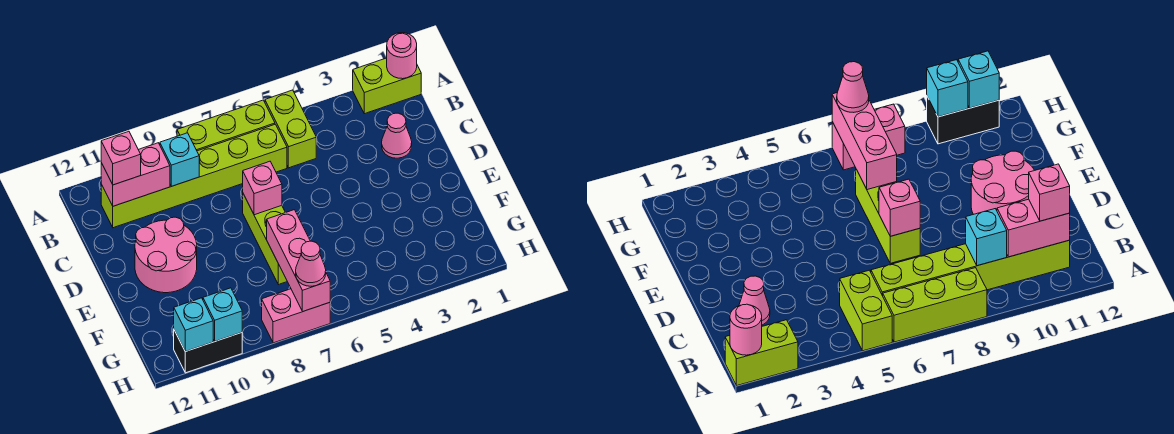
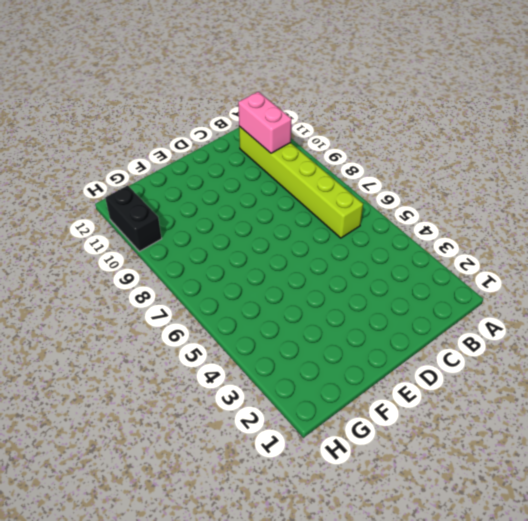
none -> lime brick A1:A2 level 1
none -> lime brick A5:B5 level 1
none -> lime brick A6:A8 level 1

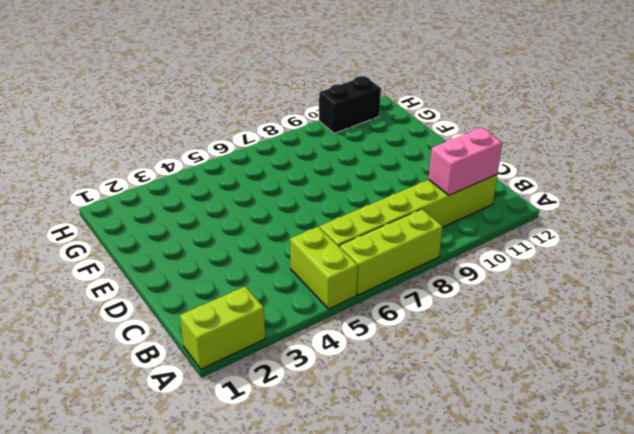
none -> pink cone C2 level 1
none -> lime brick D7:F7 level 1
none -> pink round brick D10:E11 level 1

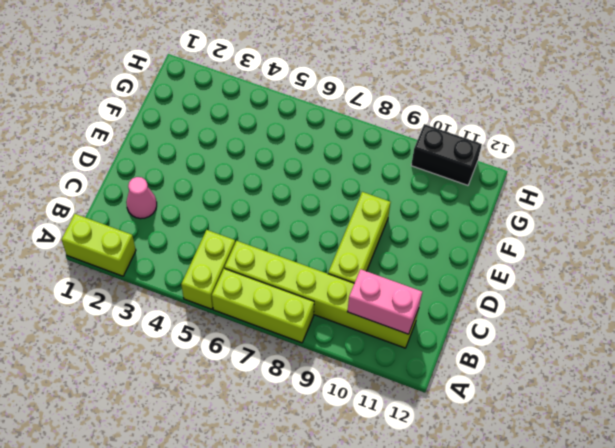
lime brick C9:E9 level 1 -> lime brick D7:F7 level 1
none -> pink round brick D10:E11 level 1
none -> pink brick H7:H8 level 1
none -> pink round brick A1 level 2

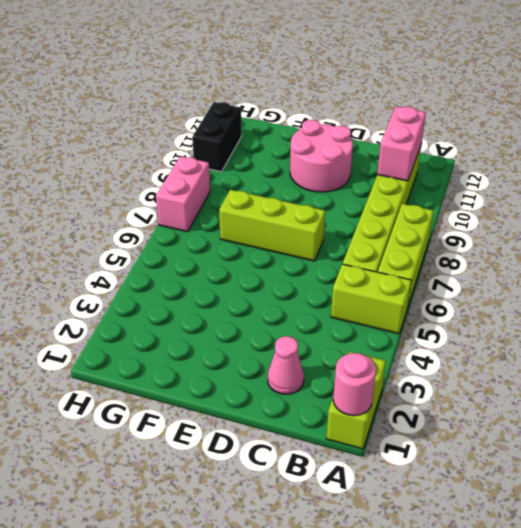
none -> cyan brick B9 level 2
none -> pink brick D7 level 2
none -> pink brick F7:H7 level 2

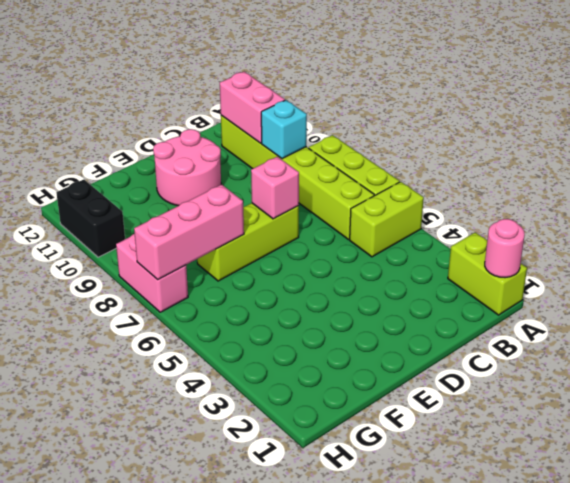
none -> pink cone C2 level 1
none -> cyan brick H10 level 2
none -> cyan brick H11 level 2

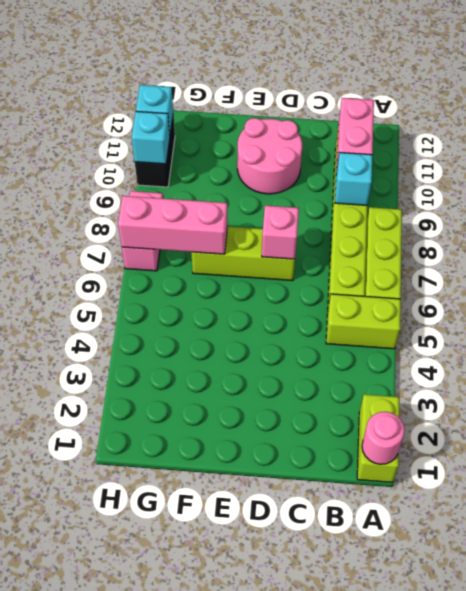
none -> pink cone C2 level 1
none -> pink brick B11 level 3
none -> pink cone H7 level 3

